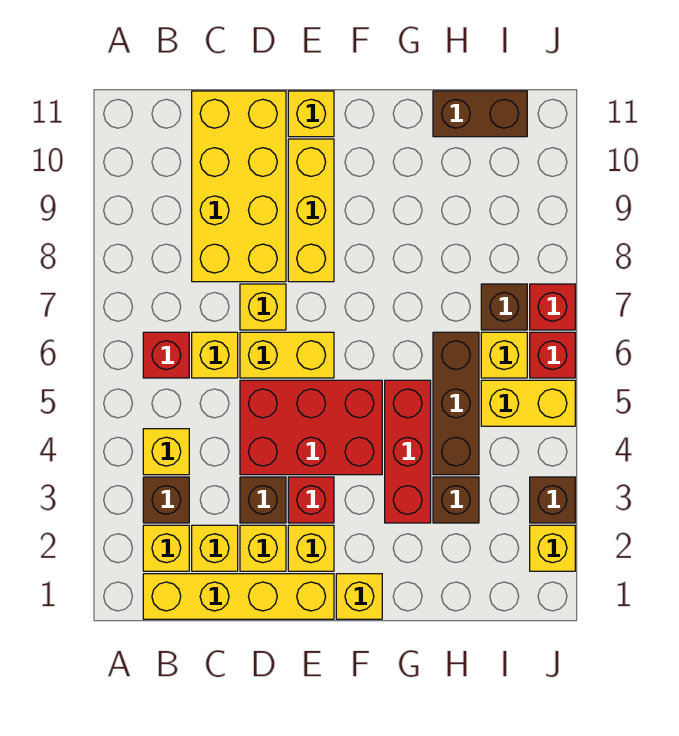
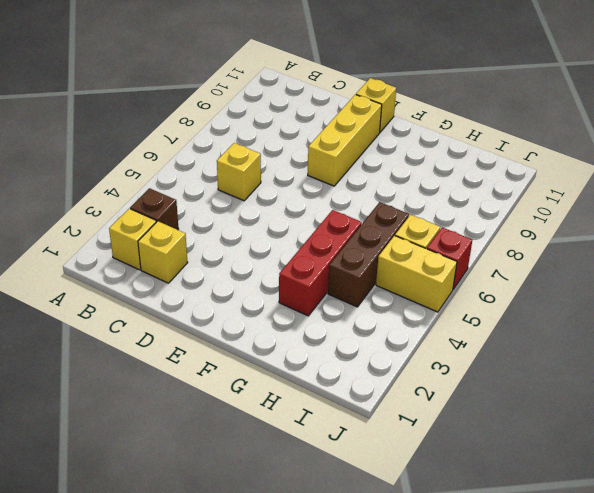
none -> yellow brick B1:E1 level 1
none -> yellow brick B4 level 1
none -> red brick B6 level 1

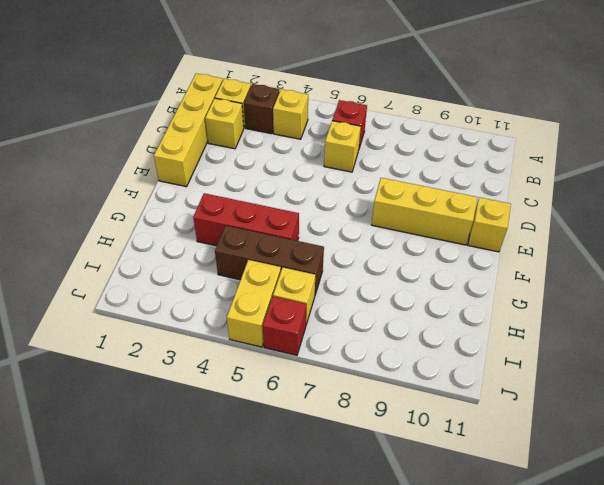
none -> yellow brick C8:D11 level 1
none -> yellow brick D2 level 1
none -> brown brick D3 level 1

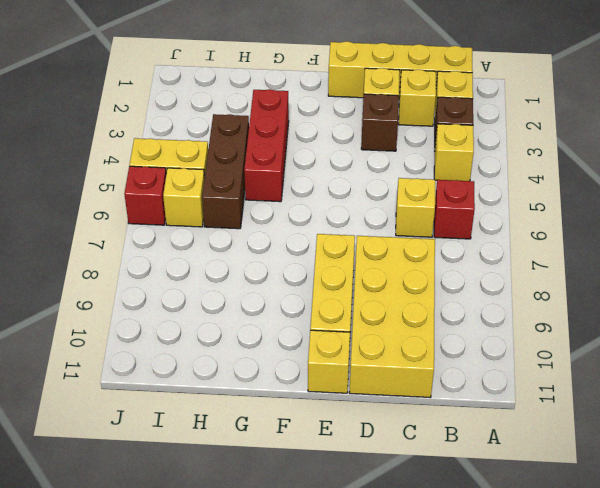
none -> red brick D4:F5 level 1
none -> yellow brick D6:E6 level 1
none -> yellow brick D7 level 1

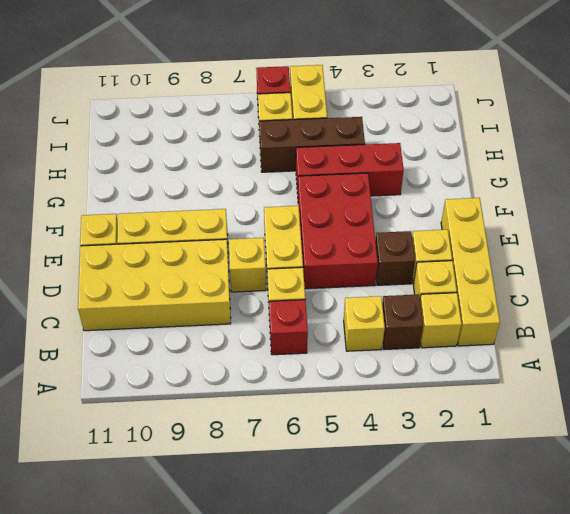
none -> yellow brick E2 level 1
none -> red brick E3 level 1
none -> yellow brick F1 level 1

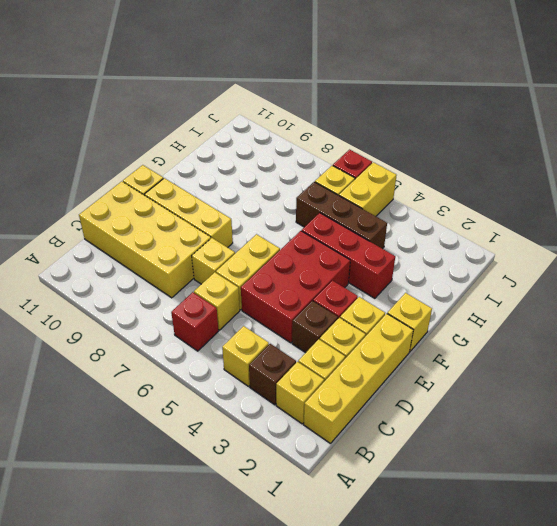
none -> brown brick H3 level 1
none -> brown brick H11:I11 level 1
none -> brown brick I7 level 1

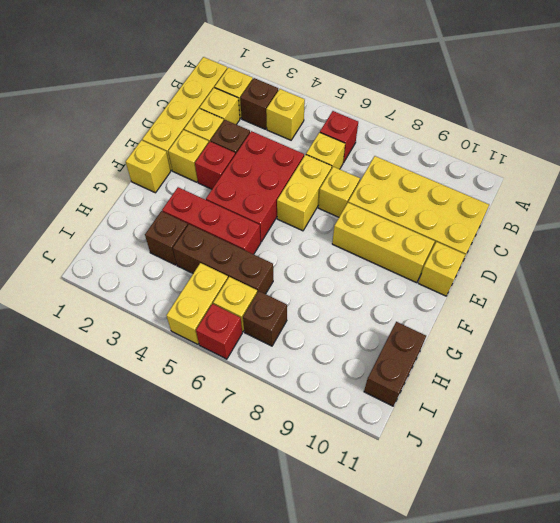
none -> yellow brick J2 level 1
none -> brown brick J3 level 1
none -> red brick J7 level 1

